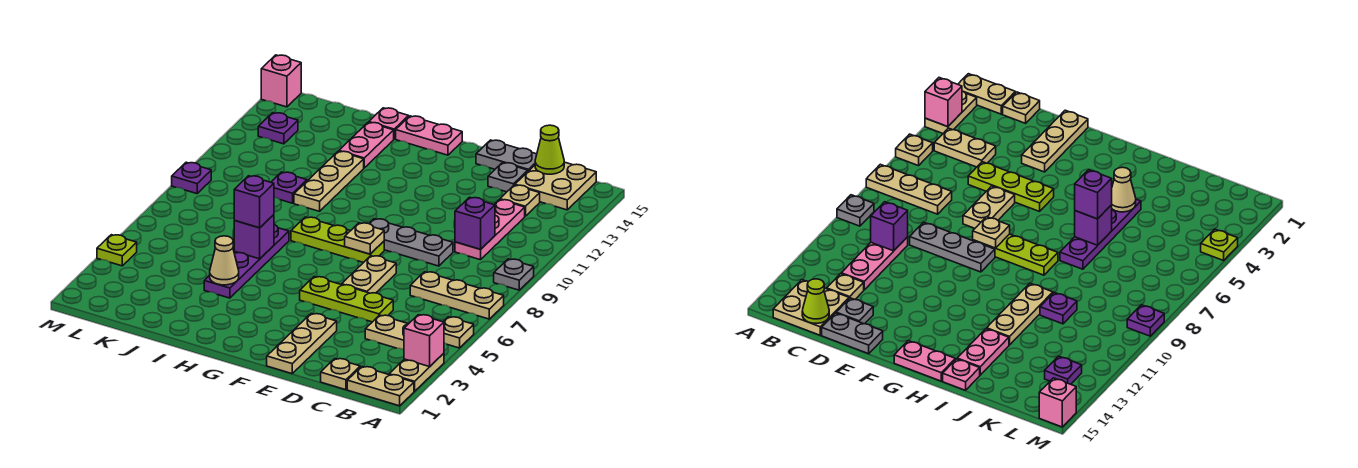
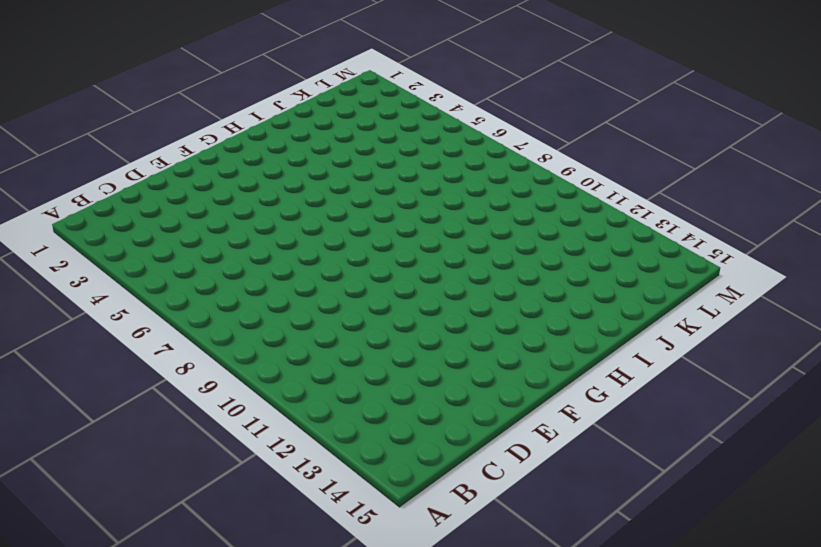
none -> tan plate A1:B1 level 1
none -> tan plate A2:A3 level 1
none -> tan plate A5 level 1
none -> tan plate A7:C7 level 1

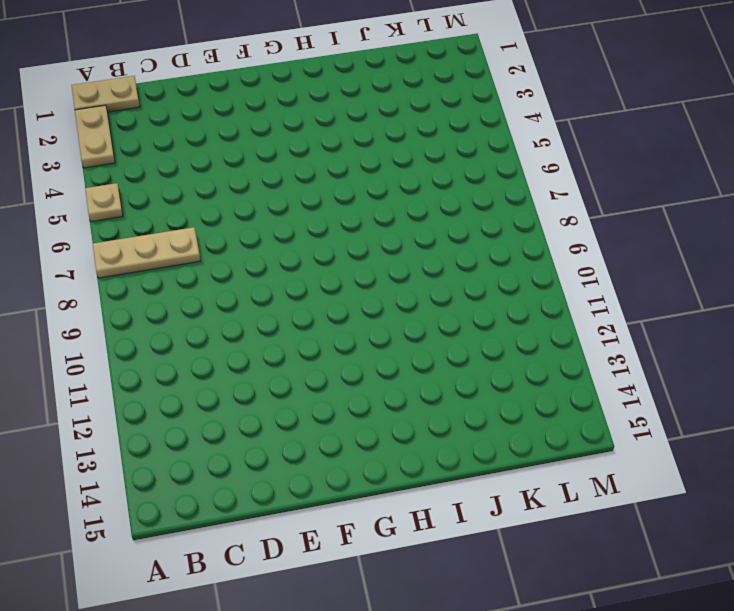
none -> grey plate A9 level 1
none -> tan plate B4:C4 level 1
none -> tan plate B14:C15 level 1
none -> tan plate C1 level 1

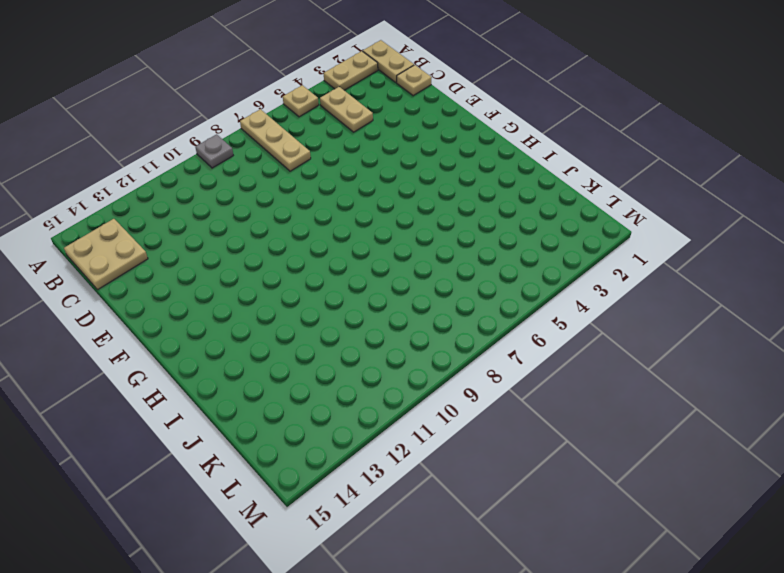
none -> pink plate C10:C12 level 1
none -> tan plate C13 level 1
none -> lime plate D5:F5 level 1
none -> grey plate D9:F9 level 1

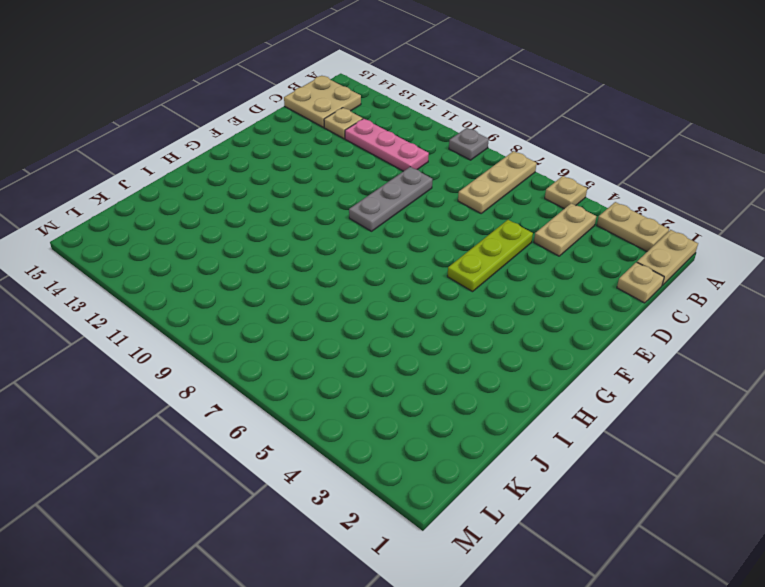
none -> grey plate D14 level 1
none -> grey plate D15:E15 level 1
none -> tan plate E1:E3 level 1
none -> tan plate E6:E7 level 1

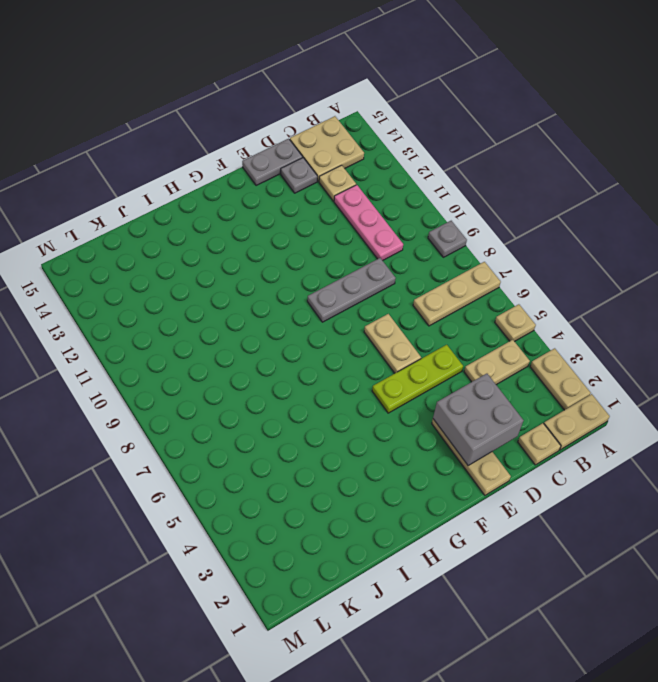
grey brick D2:E3 level 2 -> none
none -> lime plate F8:H8 level 1
none -> pink plate G15:H15 level 1
none -> purple plate I4:I7 level 1
none -> tan plate I10:I12 level 1

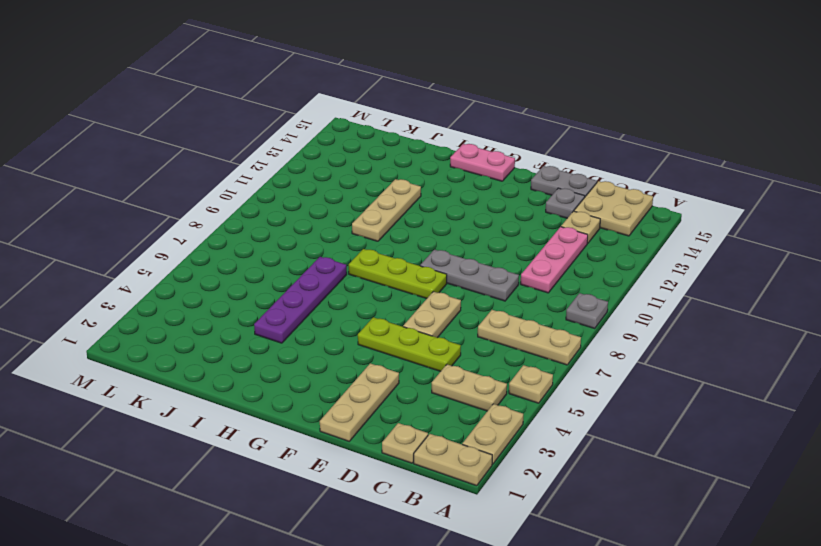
none -> pink plate I13:I14 level 1
none -> pink plate I15 level 1
none -> purple plate J10 level 1
none -> purple plate L13 level 1

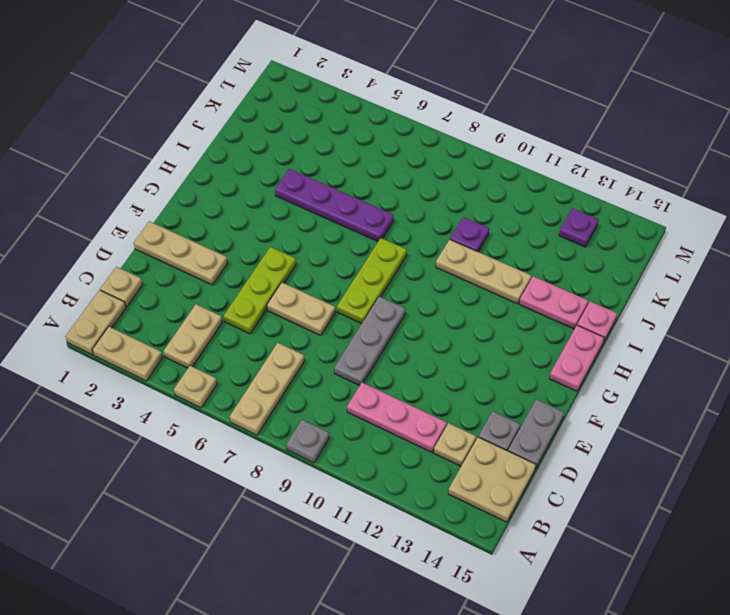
none -> lime plate M4 level 1
none -> purple plate M9 level 1
none -> pink brick M15 level 1
none -> pink brick A3 level 2

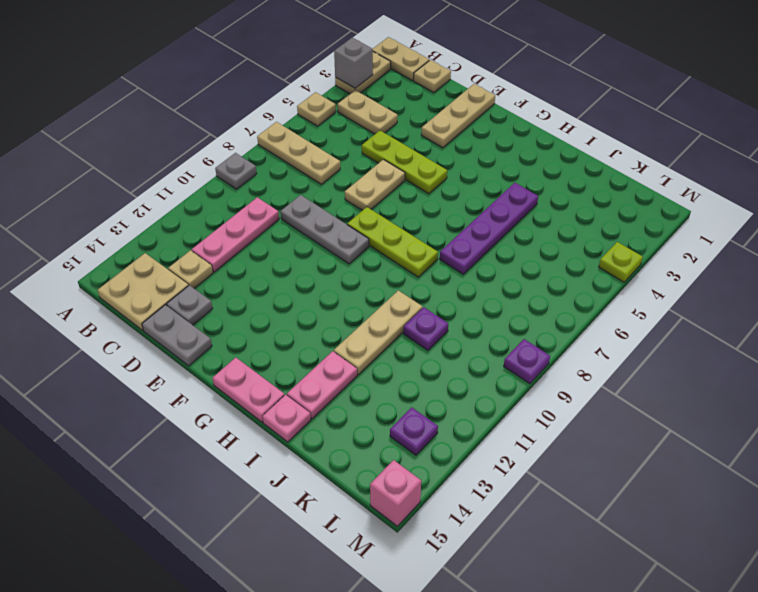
grey brick A3 level 2 -> pink brick A3 level 2
none -> purple brick C10 level 2
none -> lime cone C15 level 2
none -> tan plate F8 level 2
none -> tan cone I4 level 2

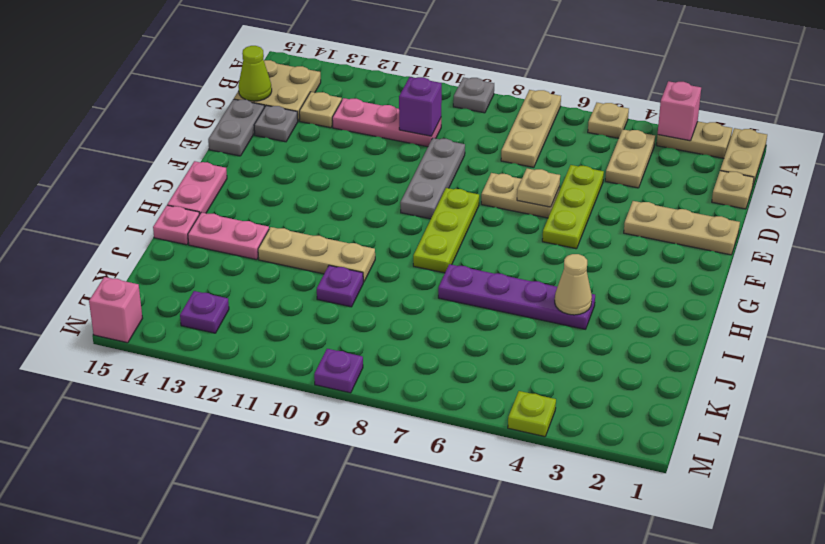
tan plate E6 level 2 -> tan plate F8 level 2
none -> purple brick I6 level 2
none -> purple brick I6 level 3

